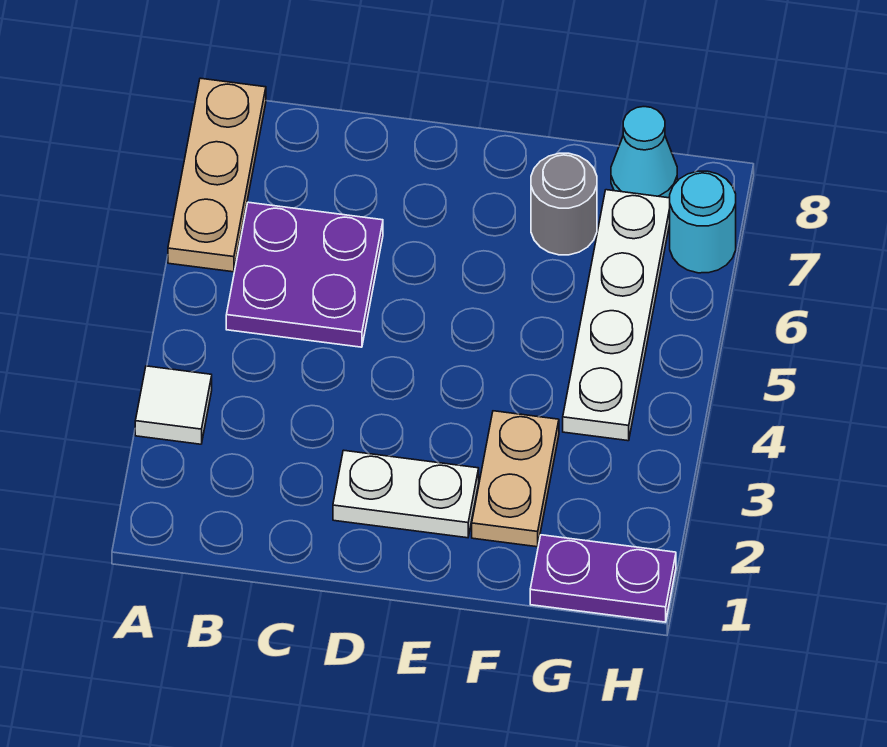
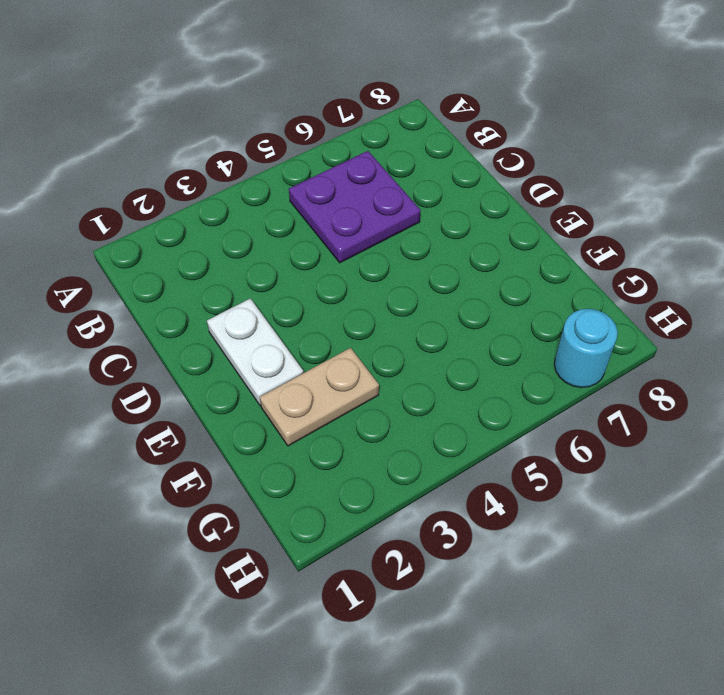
none -> white tile A3 level 1
none -> tan plate A6:A8 level 1

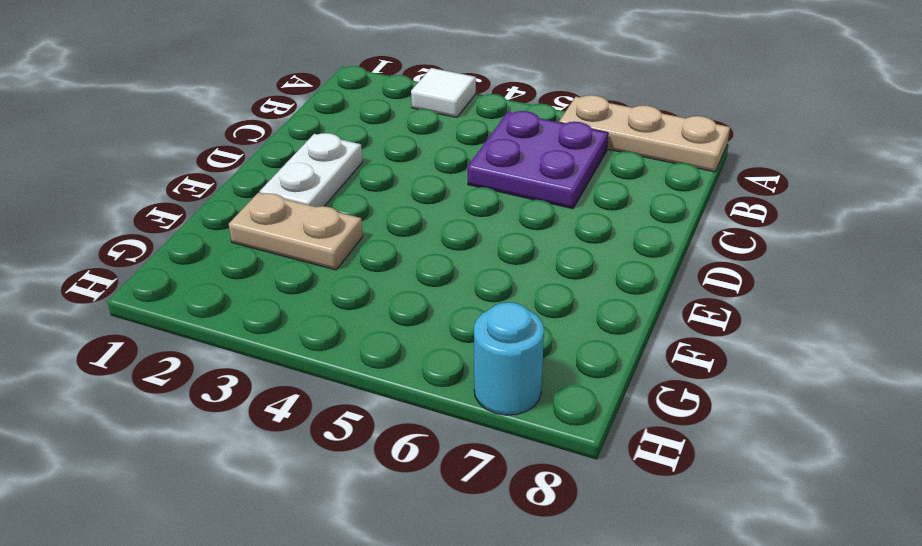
none -> grey round brick F7 level 1
none -> purple plate G1:H1 level 1

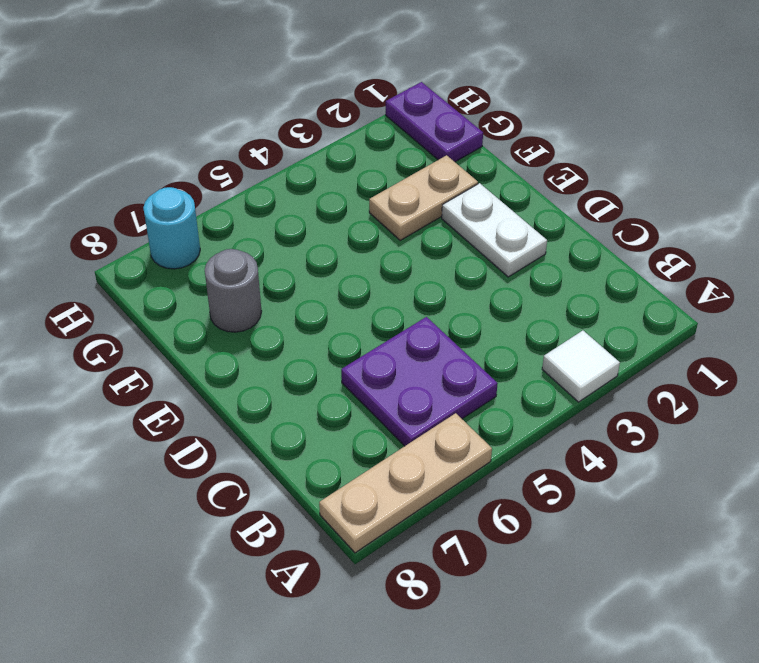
none -> white plate G4:G7 level 1
none -> cyan cone G8 level 1

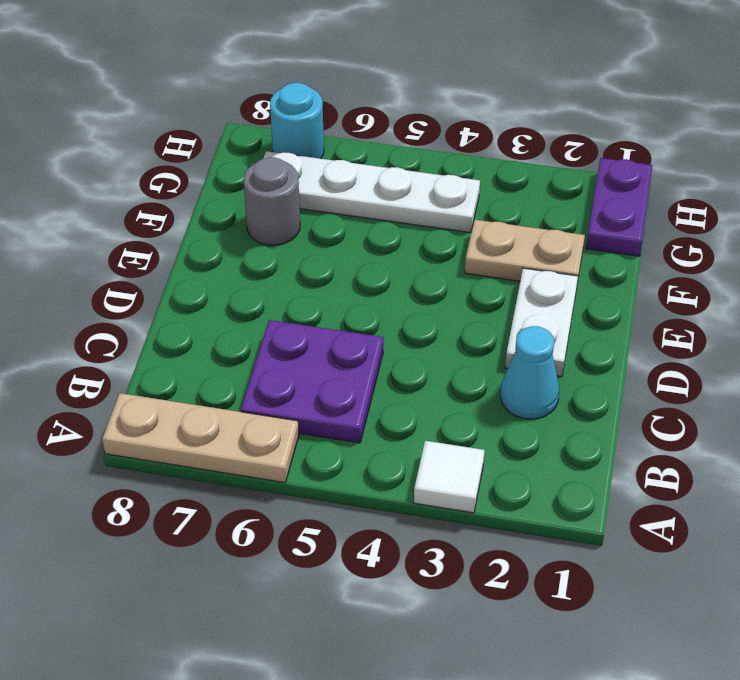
cyan cone C2 level 1 -> cyan cone G8 level 1

